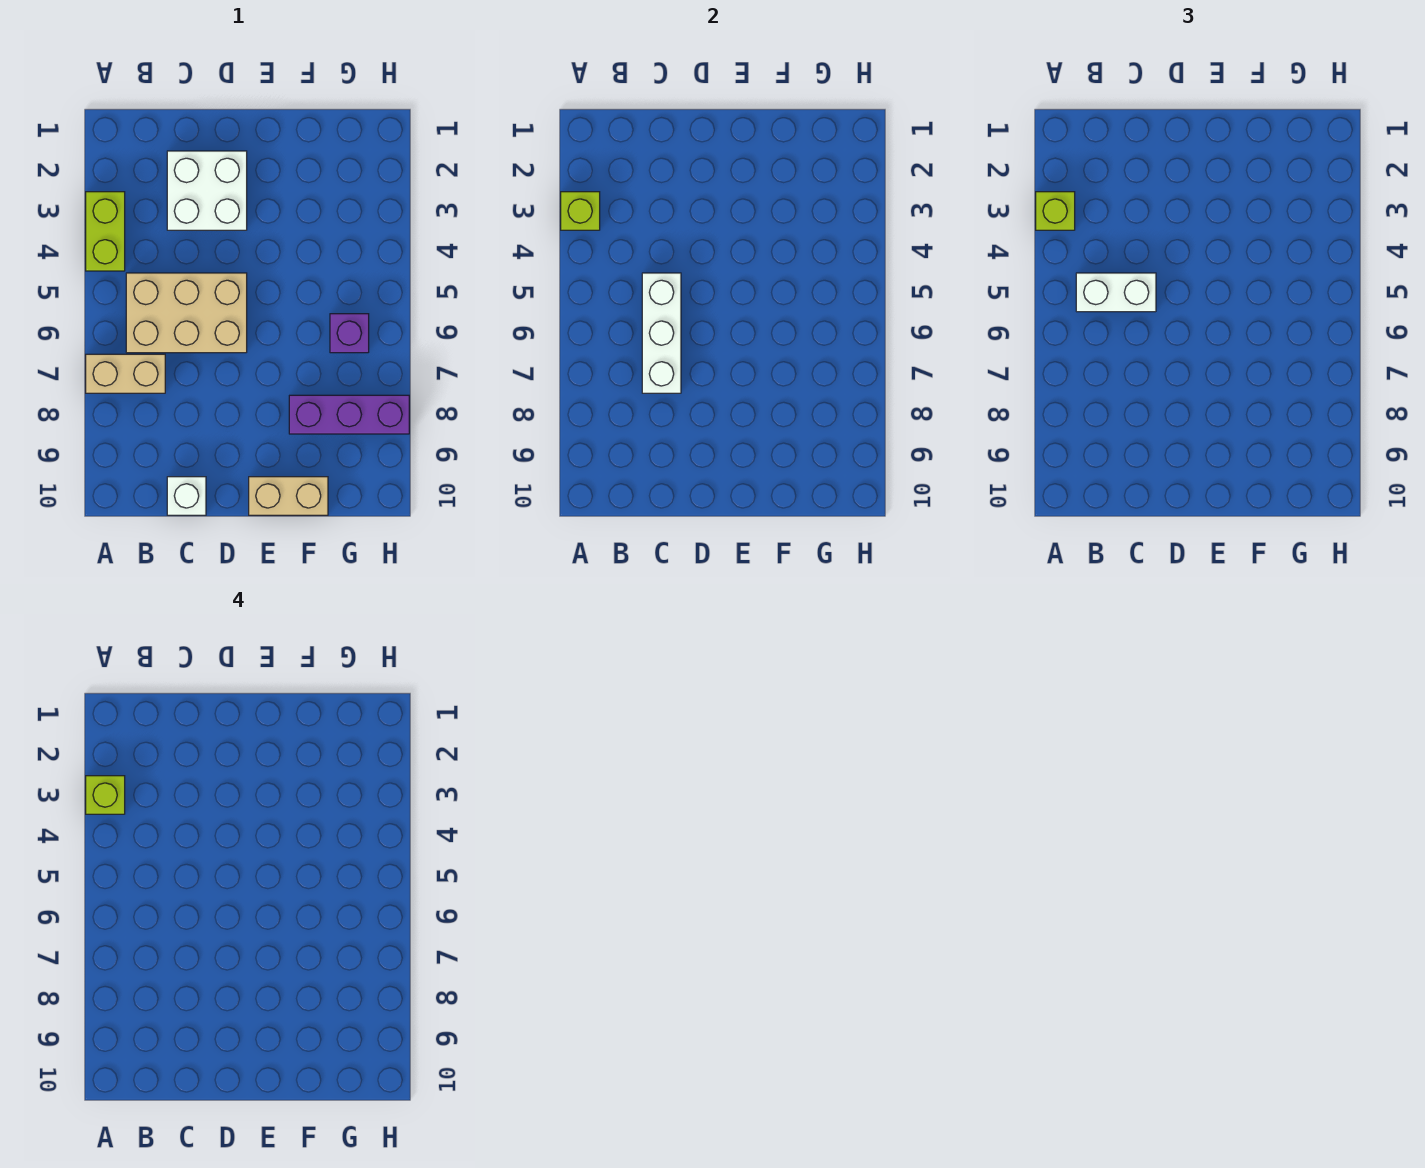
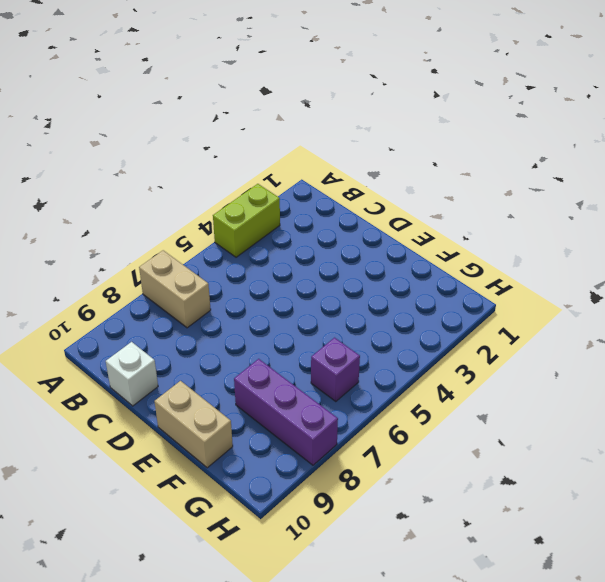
none -> tan brick B5:D6 level 1
none -> white brick C2:D3 level 1
none -> lime brick A3 level 2

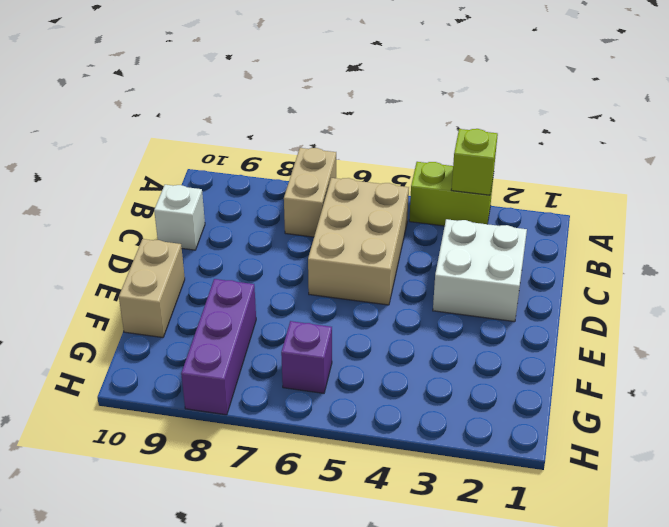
none -> white brick C5:C7 level 2
none -> lime brick A3 level 3
none -> white brick B5:C5 level 3

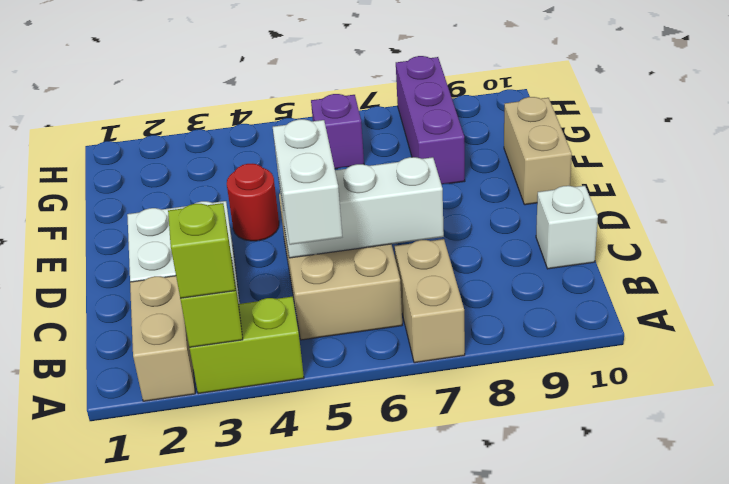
tan brick A2:B2 level 1 -> none
red round brick E4 level 1 -> none
none -> lime brick A3 level 4

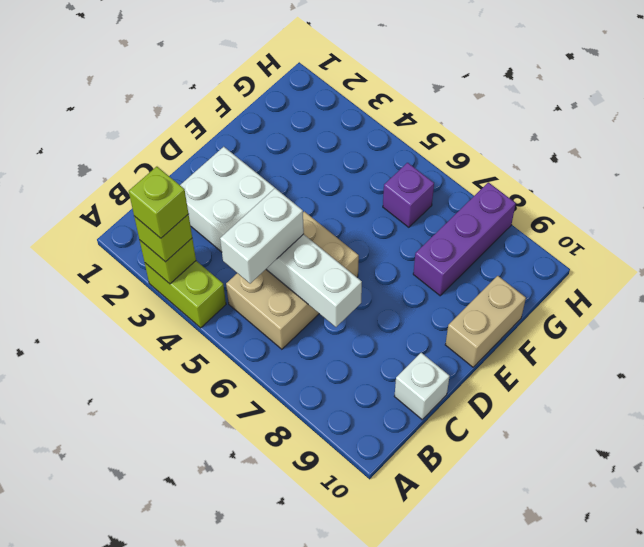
none -> tan brick A7:B7 level 1

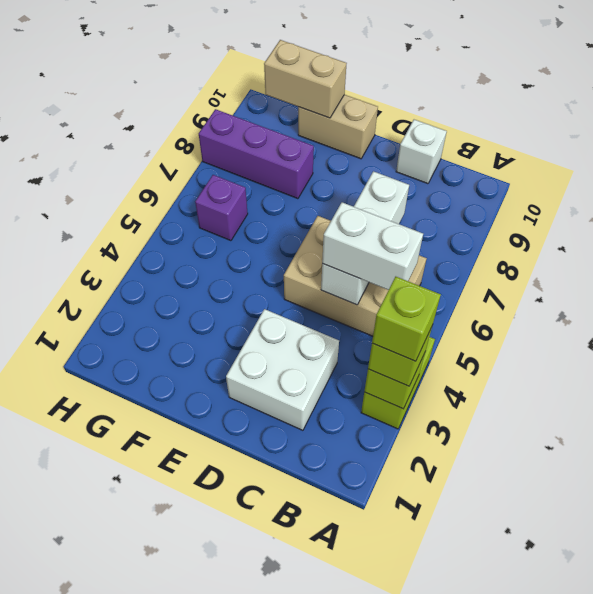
tan brick F10:G10 level 2 -> tan brick A7:B7 level 1

